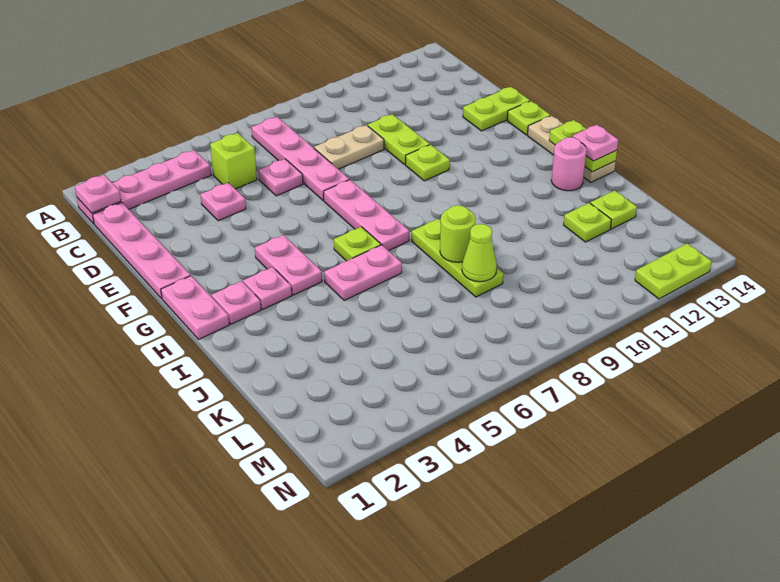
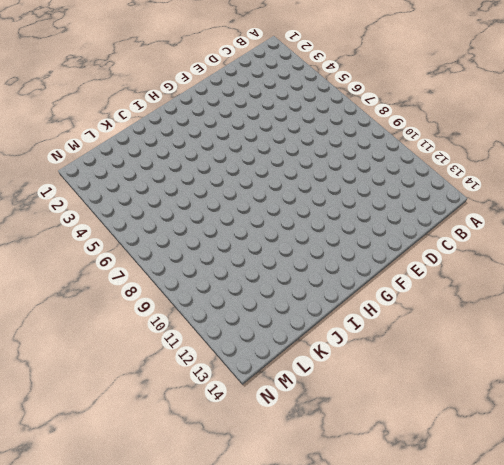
none -> pink plate B1:B4 level 1
none -> pink plate B7:E7 level 1
none -> pink plate C1:F1 level 1

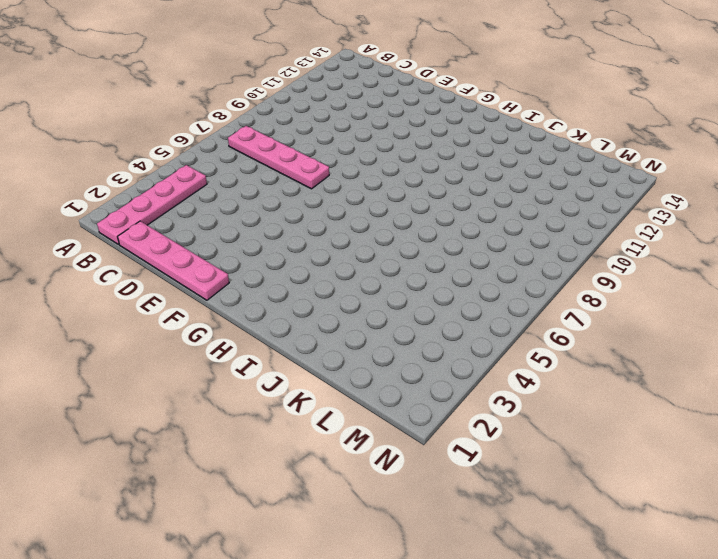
none -> lime brick C5 level 1
none -> pink plate D4 level 1
none -> pink plate D6 level 1

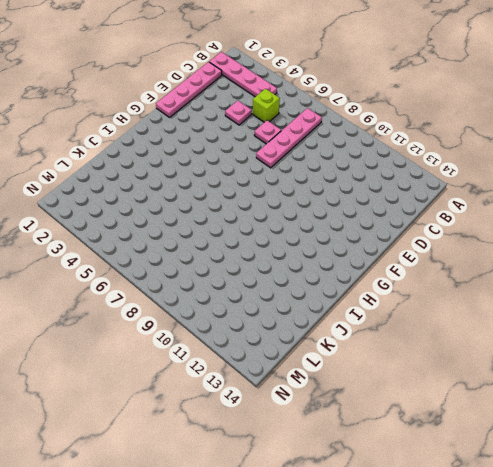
none -> tan plate D8:D9 level 1
none -> lime plate D10:E10 level 1
none -> lime plate E13:E14 level 1

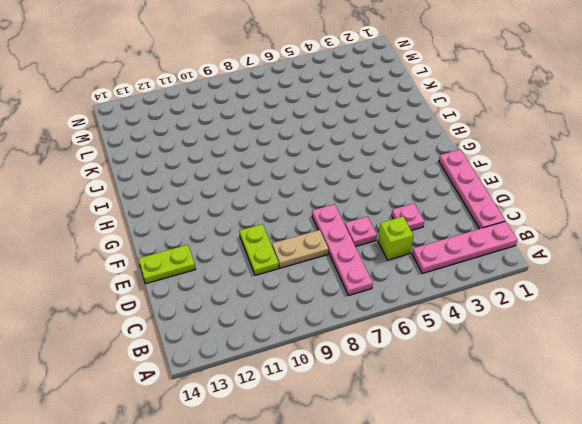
none -> pink plate F7:H7 level 1
none -> lime plate F10 level 1
none -> lime plate F14 level 1

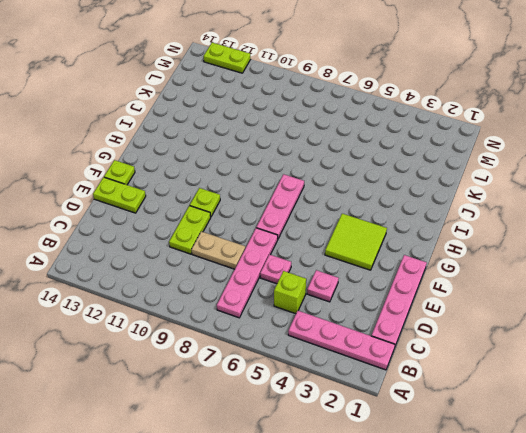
lime tile F3:G4 level 1 -> pink plate G4:H4 level 1
none -> pink plate G1:H1 level 1
none -> tan plate G14:I14 level 1
none -> pink plate H2 level 1

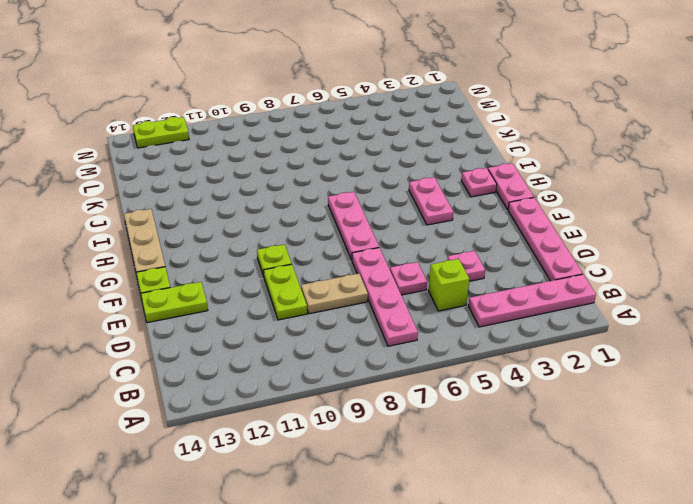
none -> pink plate H3 level 1
none -> lime plate H6 level 1
none -> pink plate I5:I6 level 1

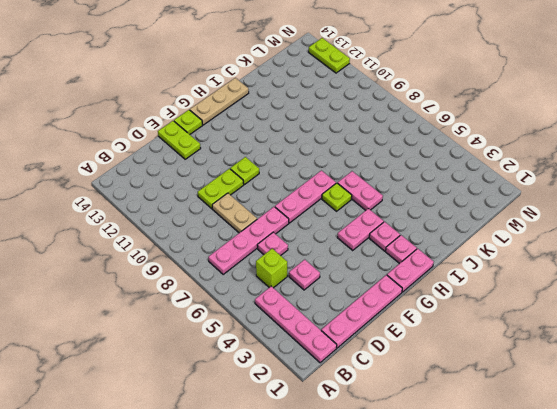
none -> lime plate I8:K8 level 1
none -> pink round brick I13 level 1
none -> lime plate K12 level 1

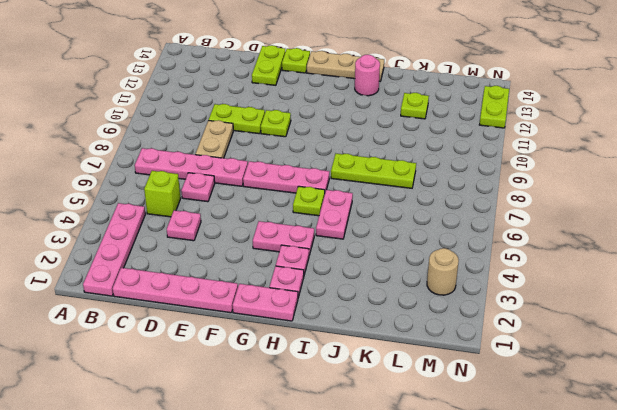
tan round brick M3 level 1 -> none
none -> lime plate K13 level 1
none -> pink plate B1 level 2
none -> lime plate H14:I14 level 2

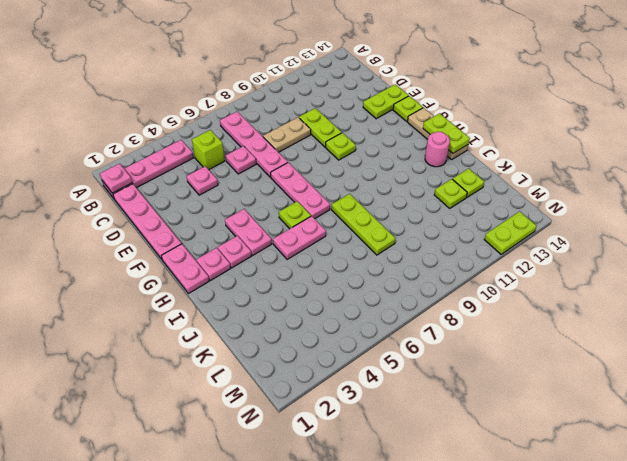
none -> lime round brick J8 level 2
none -> lime cone K8 level 2
none -> pink plate I14 level 3

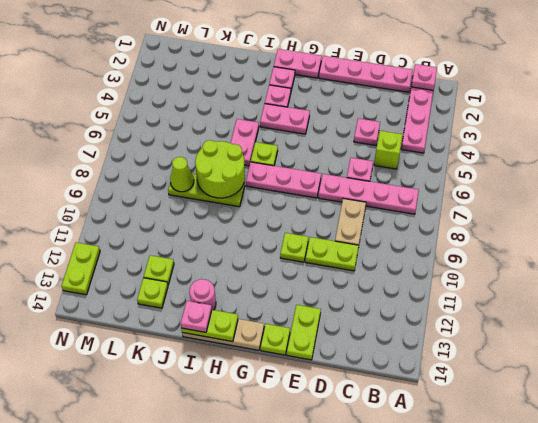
lime round brick I7:J8 level 2 -> lime round brick J8 level 2

